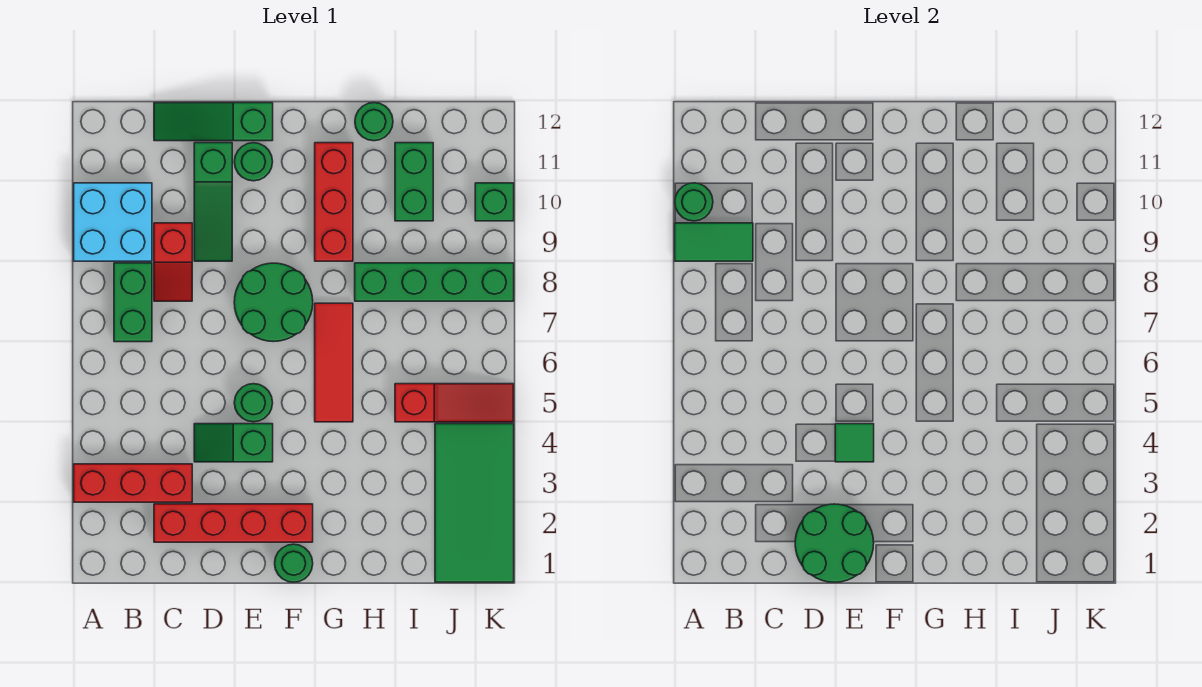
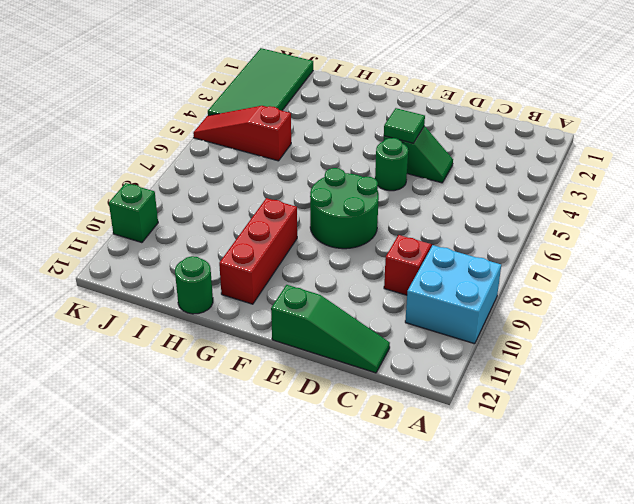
none -> red brick A3:C3 level 1
none -> green brick B7:B8 level 1
none -> red brick C2:F2 level 1

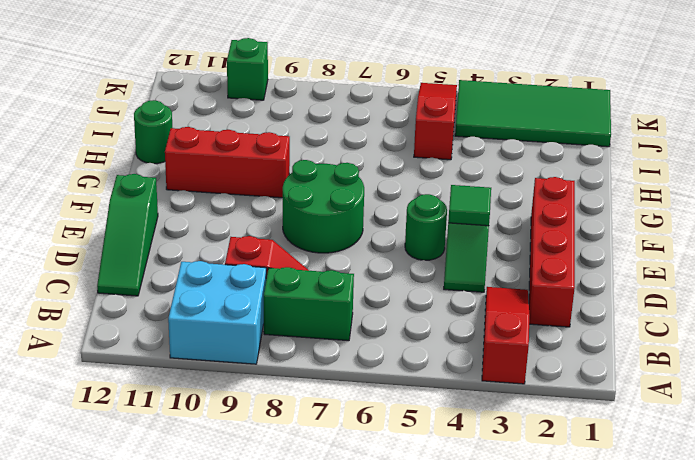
red slope A3:C3 level 1 top A -> red brick A3:C3 level 1
none -> green slope D9:D11 level 1 top 11
none -> green round brick E11 level 1
none -> green round brick F1 level 1

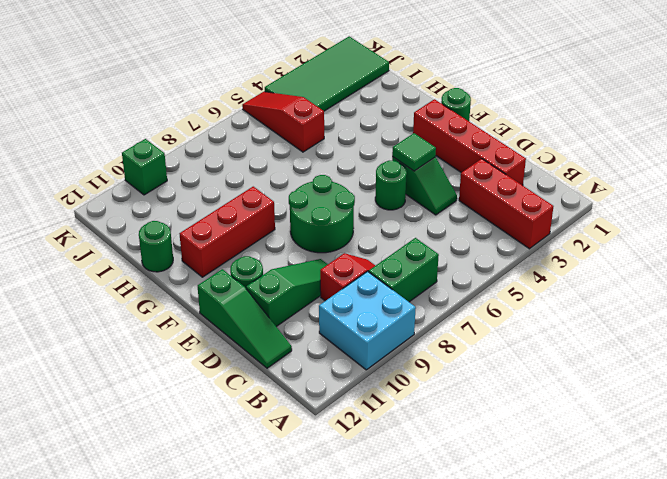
none -> red tile G5:G7 level 1
none -> green brick H8:K8 level 1
none -> green brick I10:I11 level 1

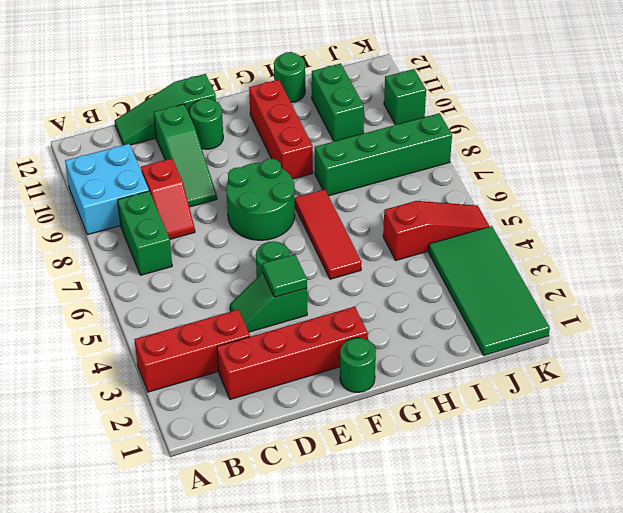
none -> green tile A9:B9 level 2
none -> green round brick A10 level 2
none -> green round brick D1:E2 level 2

